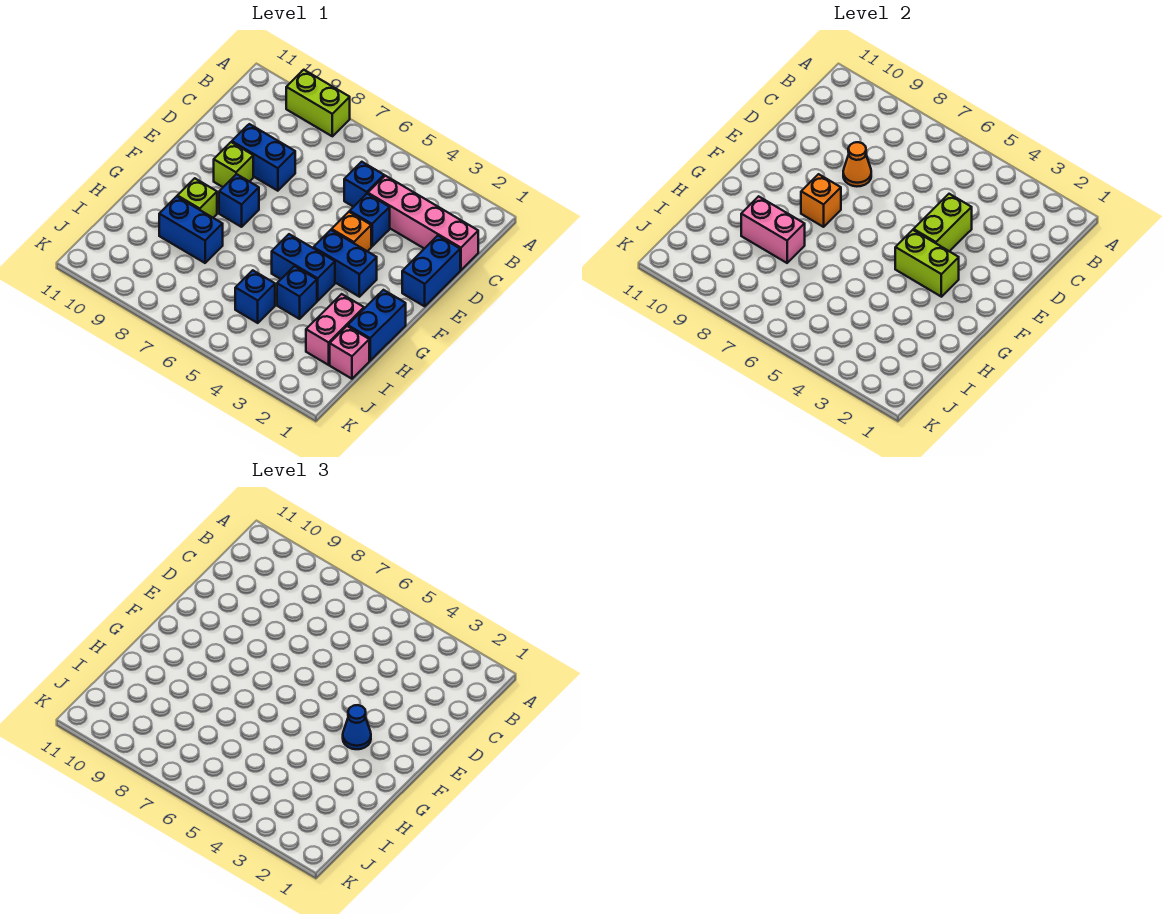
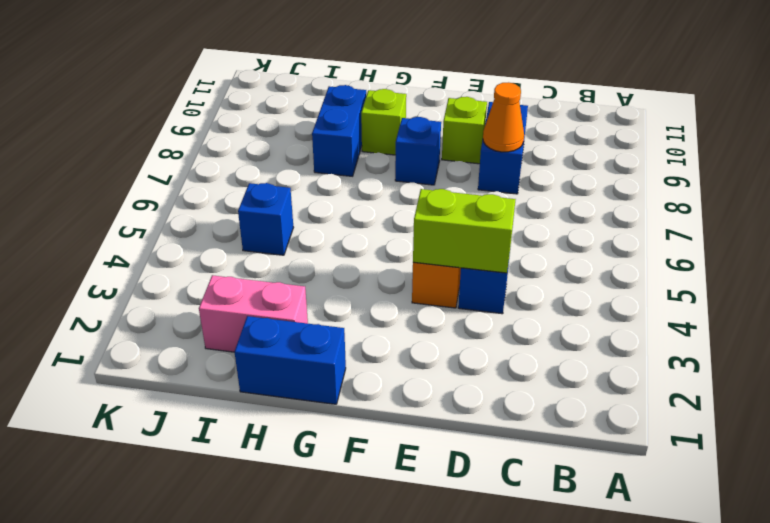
none -> lime brick A8:A9 level 1
none -> pink brick C1:C4 level 1
none -> blue brick C5 level 1

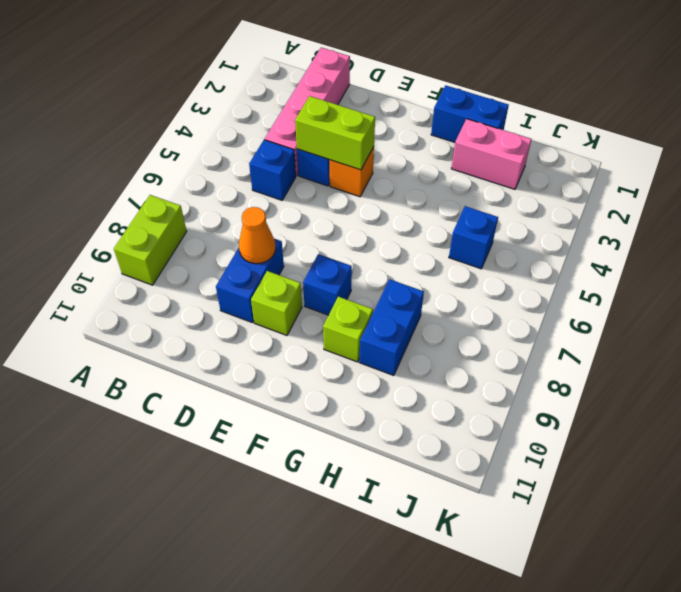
none -> blue brick D1:E1 level 1
none -> blue brick F3:F4 level 1
none -> blue brick G4:G5 level 1

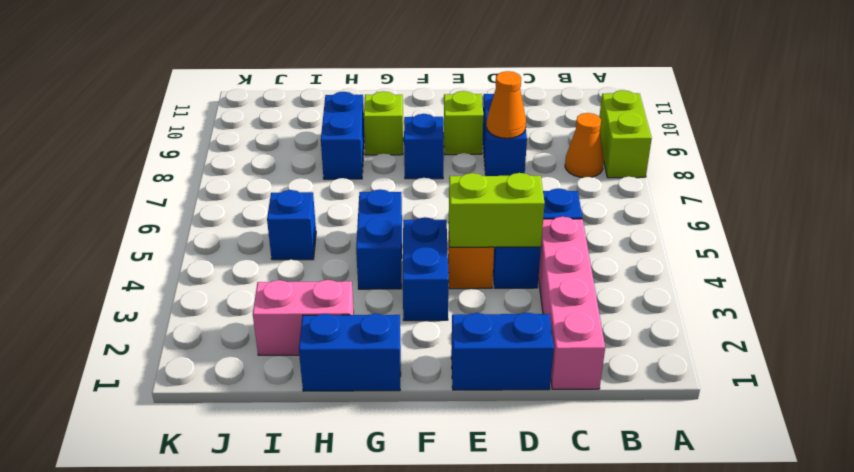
orange cone B8 level 1 -> none
none -> blue brick H4 level 1
none -> pink brick I1 level 1
none -> lime brick F3:F4 level 2

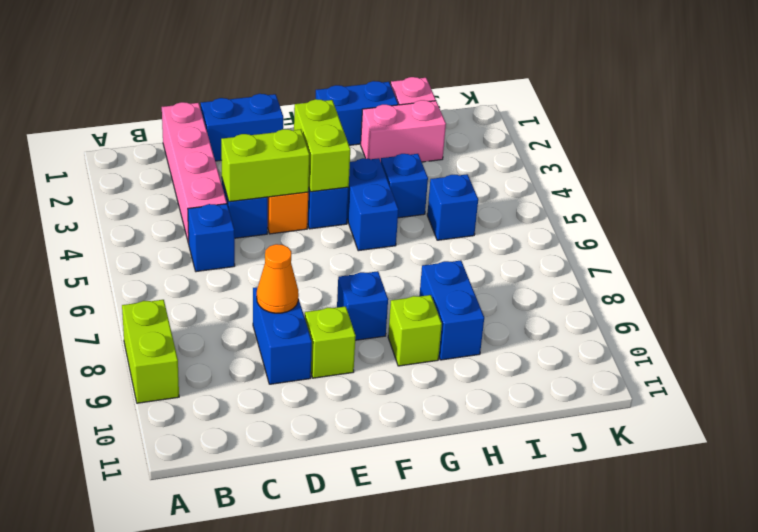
none -> orange brick F8 level 2
none -> pink brick H8:H9 level 2
none -> blue cone F3 level 3

